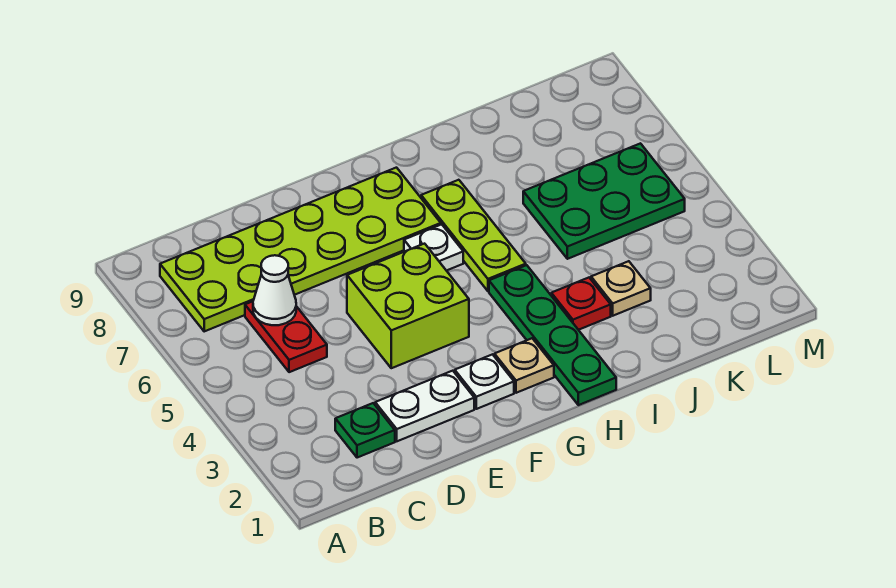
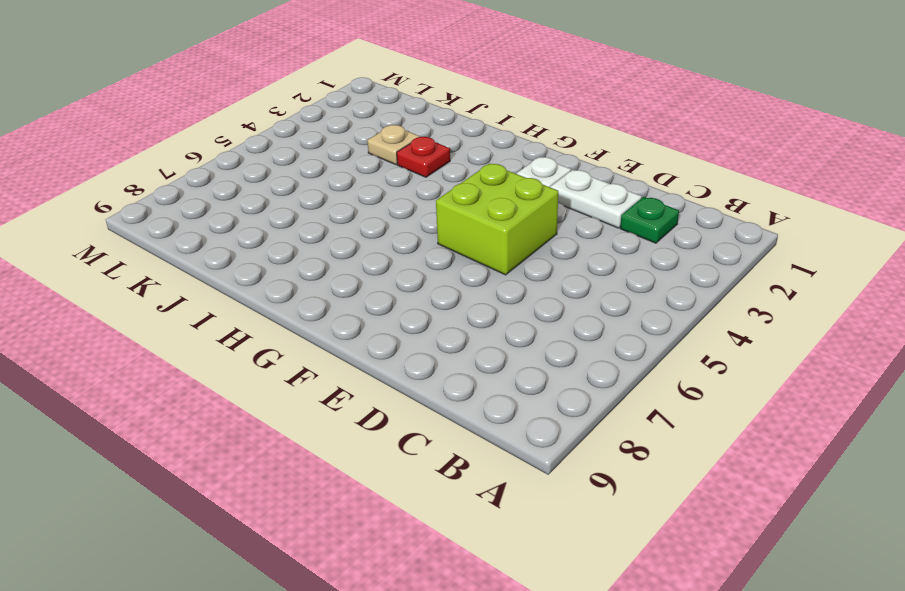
none -> lime plate B7:G8 level 1
none -> red plate C5:C6 level 1
none -> tan plate G2 level 1

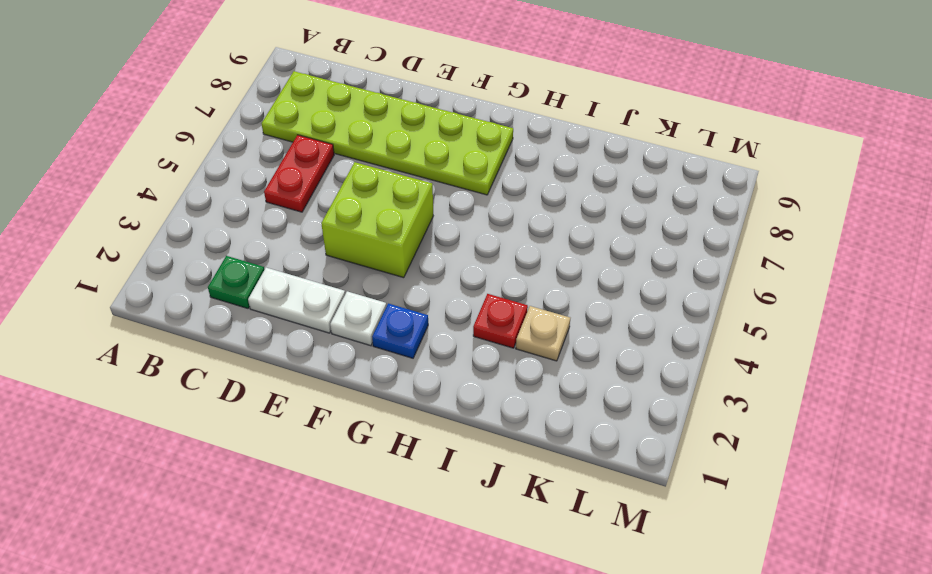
blue plate G2 level 1 -> tan plate G2 level 1
none -> white plate G6 level 1
none -> green plate H1:H4 level 1
none -> lime plate H5:H7 level 1

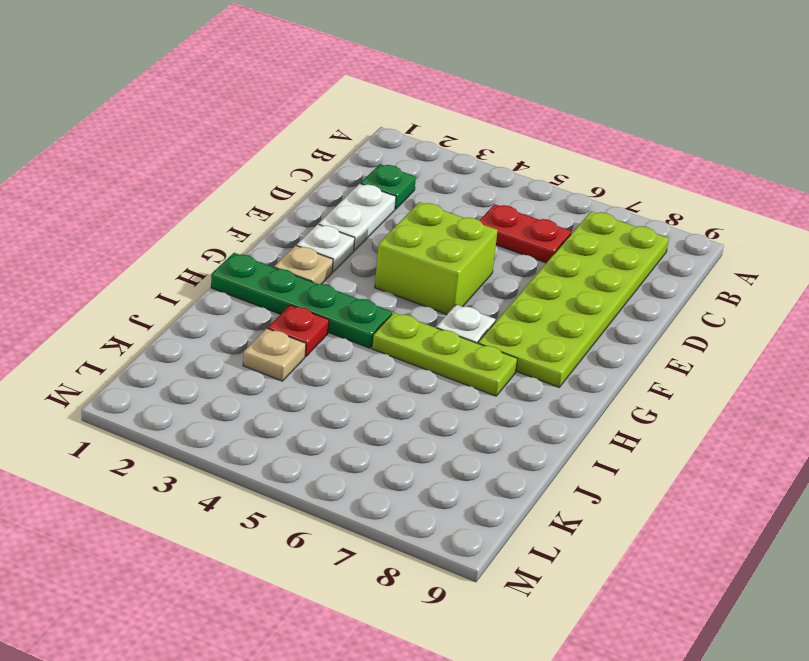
none -> green plate J5:L6 level 1
none -> white cone C6 level 2

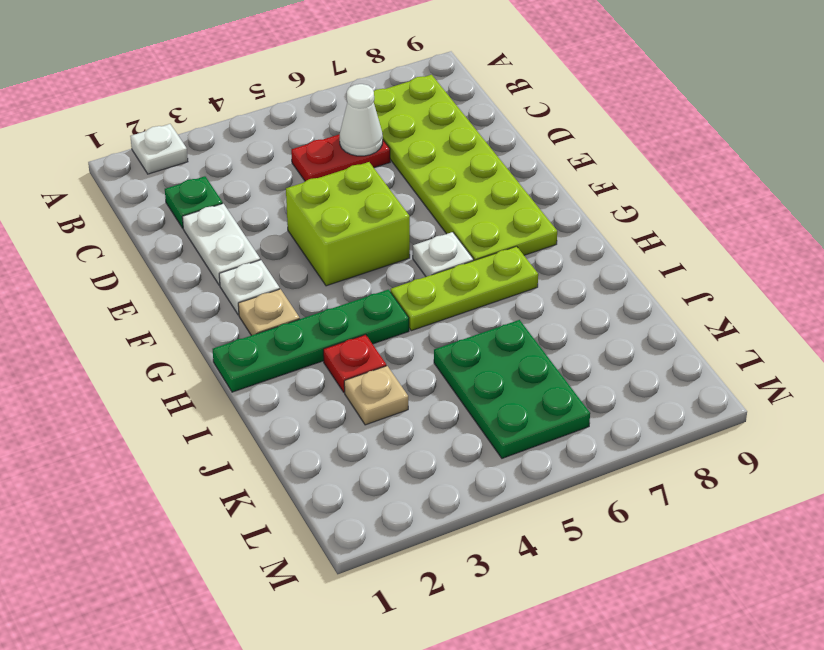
white plate A2 level 1 -> none

